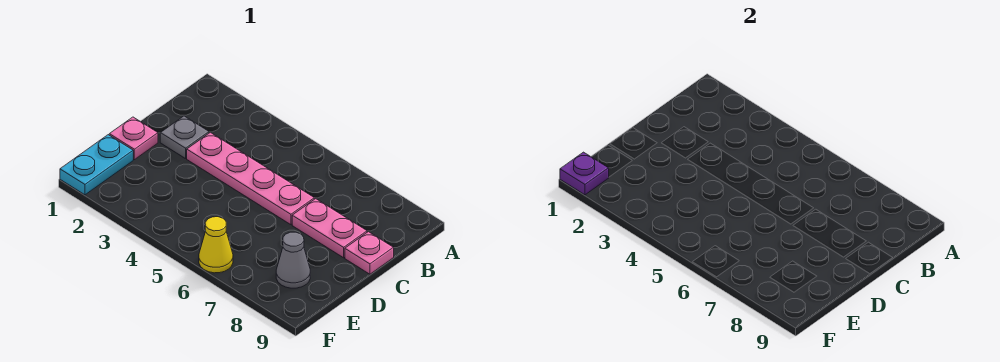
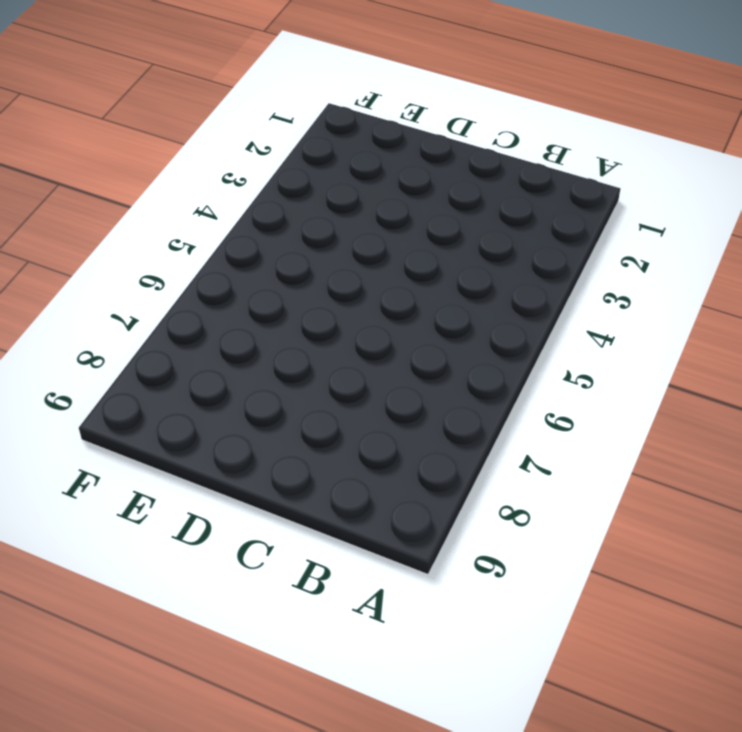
none -> grey plate C2 level 1
none -> pink plate C3:C6 level 1

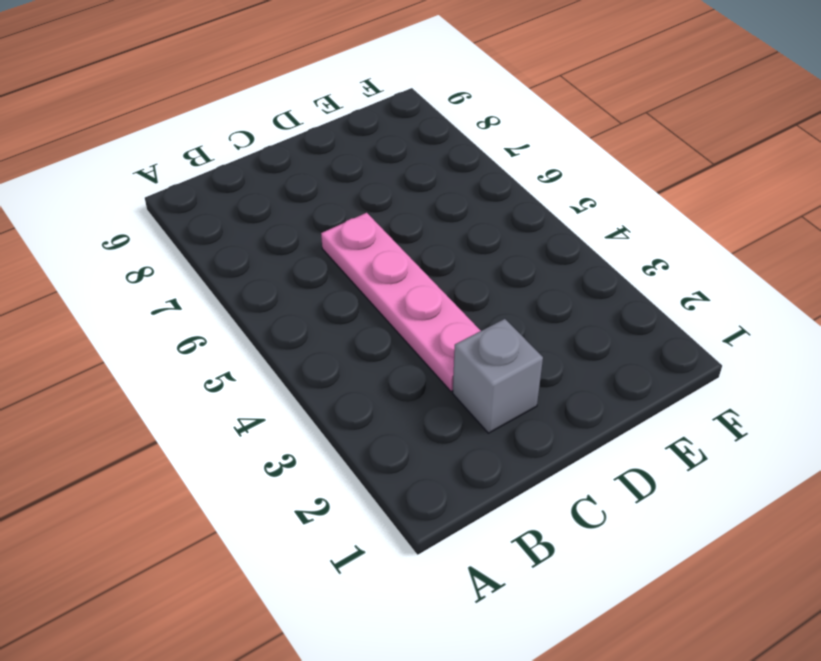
grey brick C2 level 1 -> grey plate C2 level 1
none -> pink plate C7:C8 level 1
none -> pink plate C9 level 1

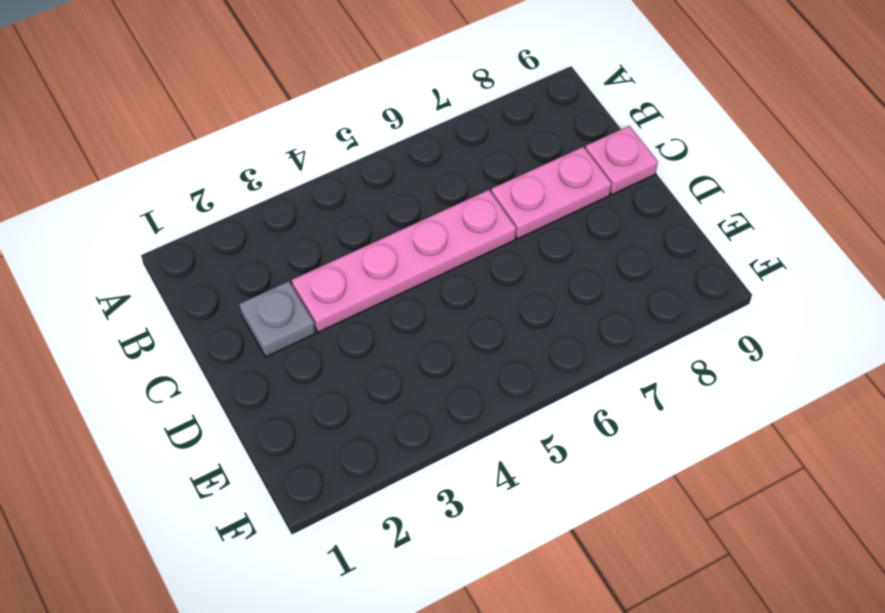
none -> pink plate D1 level 1
none -> cyan plate E1:F1 level 1

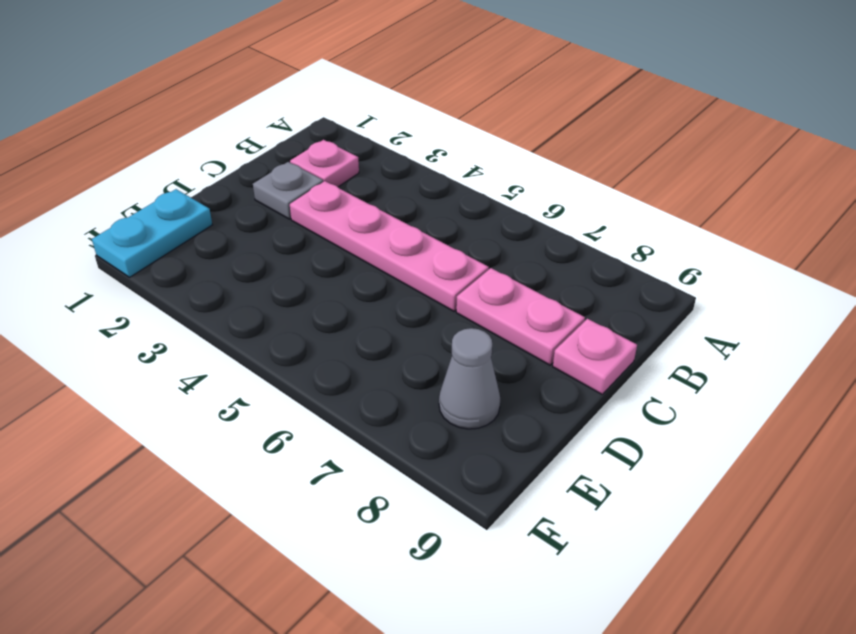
pink plate B2 level 1 -> pink plate D1 level 1
none -> yellow cone F6 level 1
none -> purple plate F1 level 2

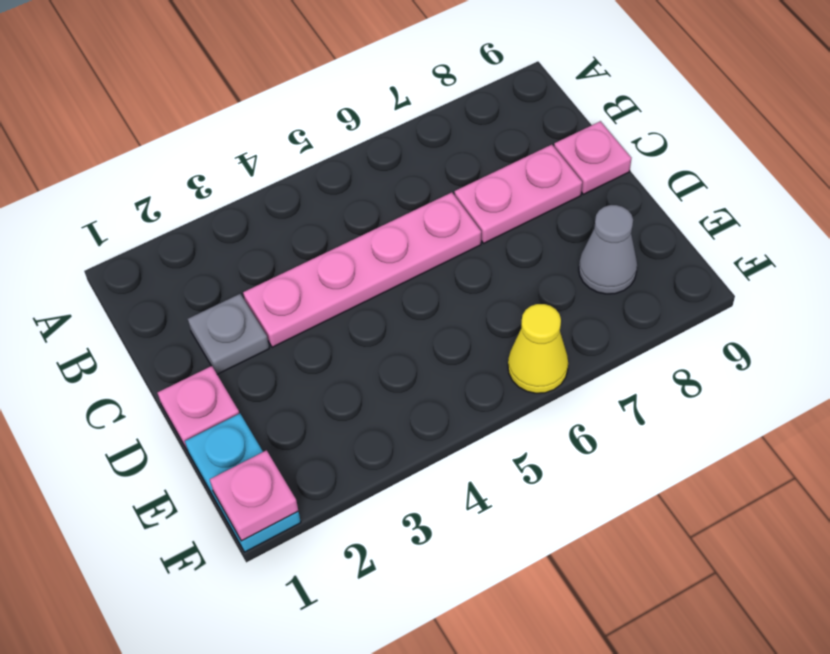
pink plate F1 level 2 -> purple plate F1 level 2

